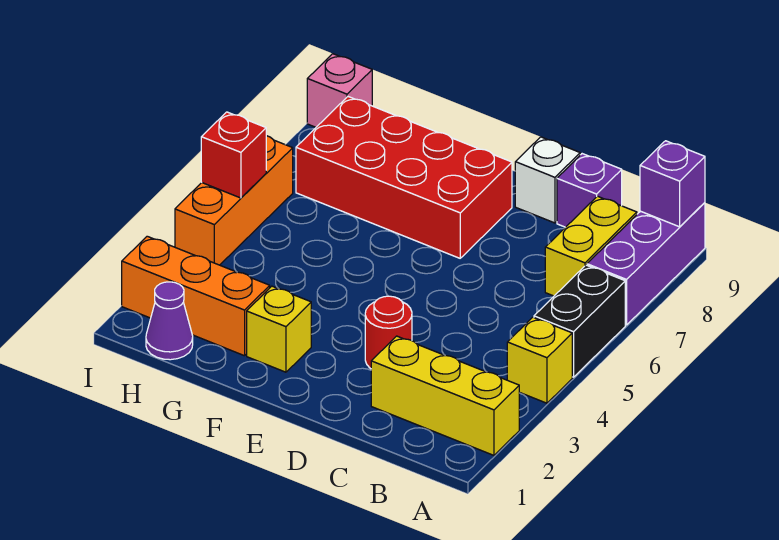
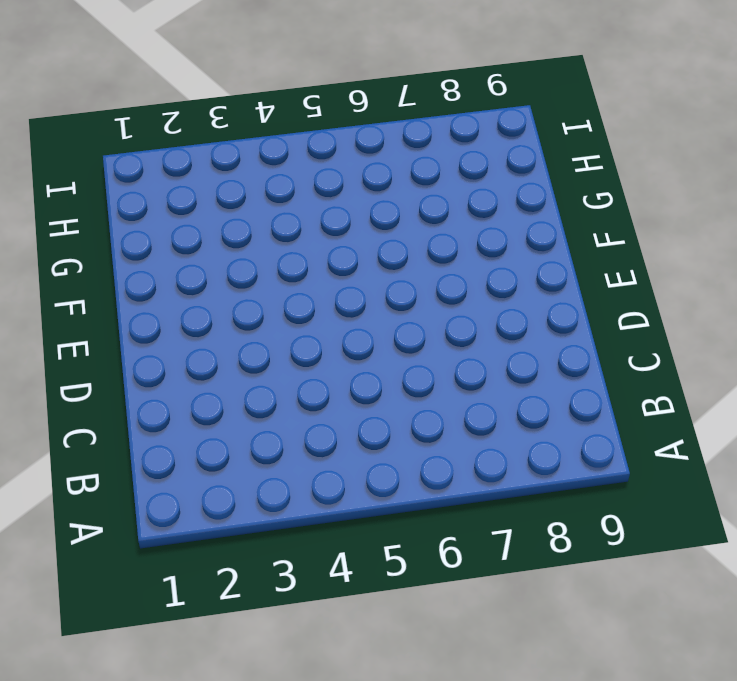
none -> yellow brick A2:C2 level 1
none -> yellow brick A4 level 1
none -> black brick A5:A6 level 1

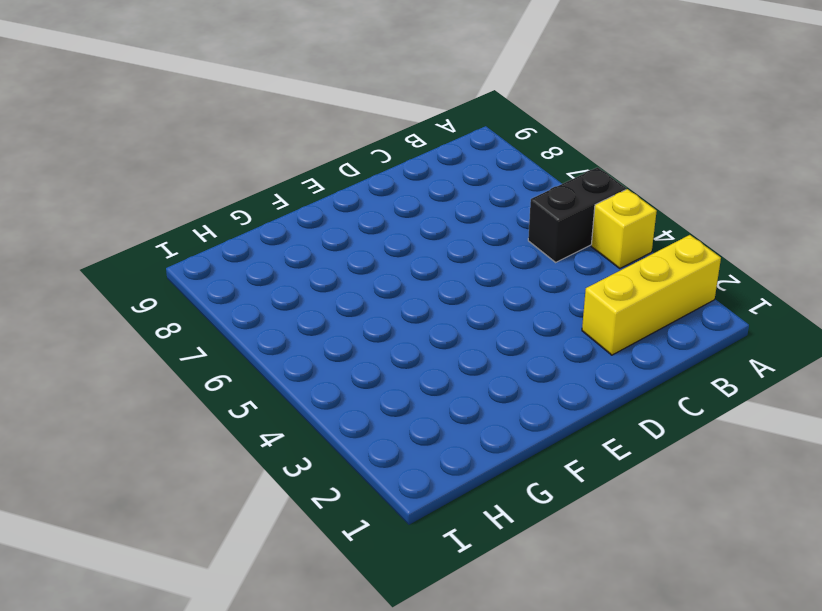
black brick A5:B5 level 1 -> black brick A5:A6 level 1
none -> purple brick A7:A9 level 1
none -> yellow brick B7:B8 level 1
none -> purple brick C9 level 1

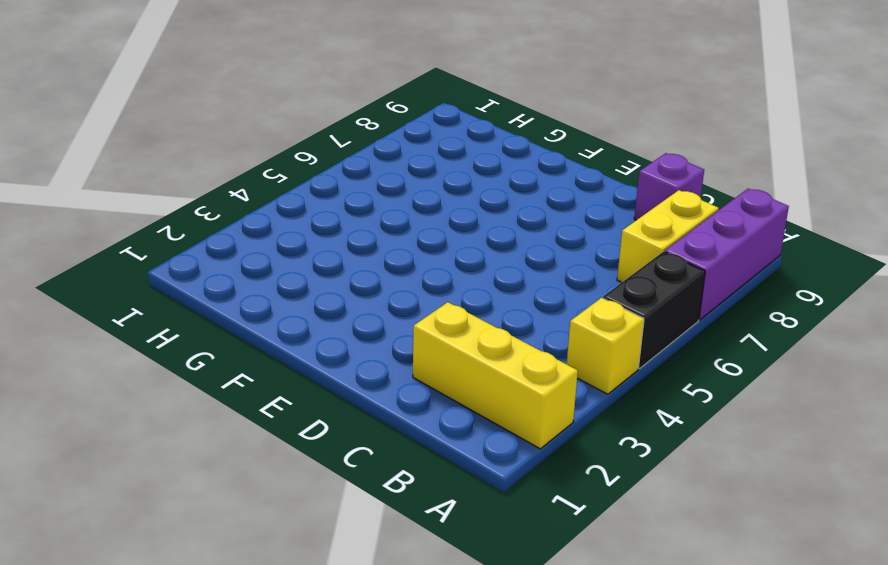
none -> red round brick D3 level 1
none -> white brick D9 level 1
none -> red brick E7:H8 level 1

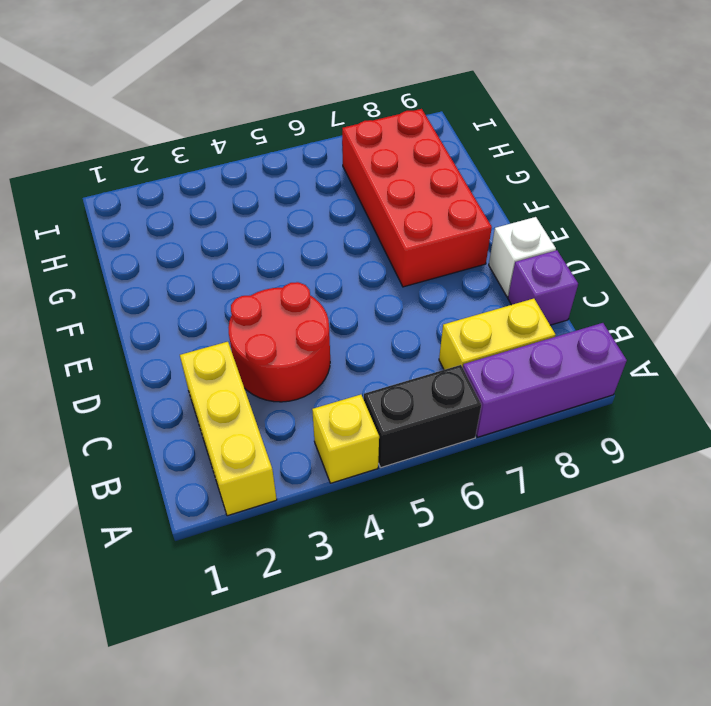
red round brick C3:D4 level 1 -> red round brick D3 level 1
none -> yellow brick F2 level 1
none -> orange brick G2:I2 level 1
none -> purple cone H1 level 1

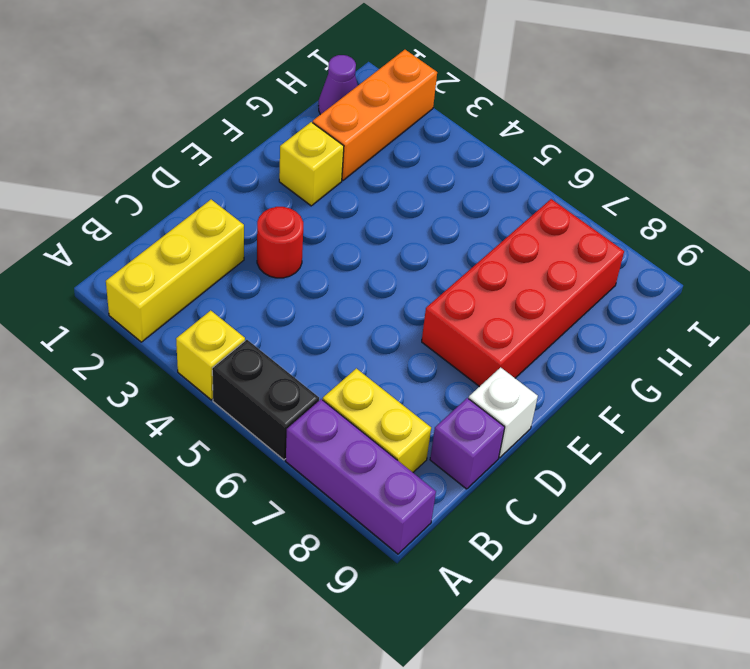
none -> orange brick I4:I6 level 1
none -> pink brick I9 level 1
none -> purple brick A9 level 2

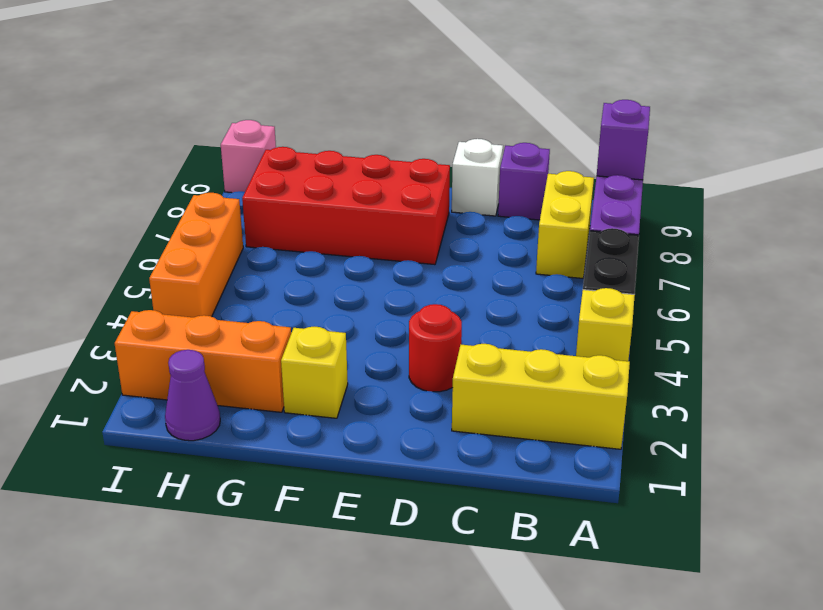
none -> red brick I5 level 2

